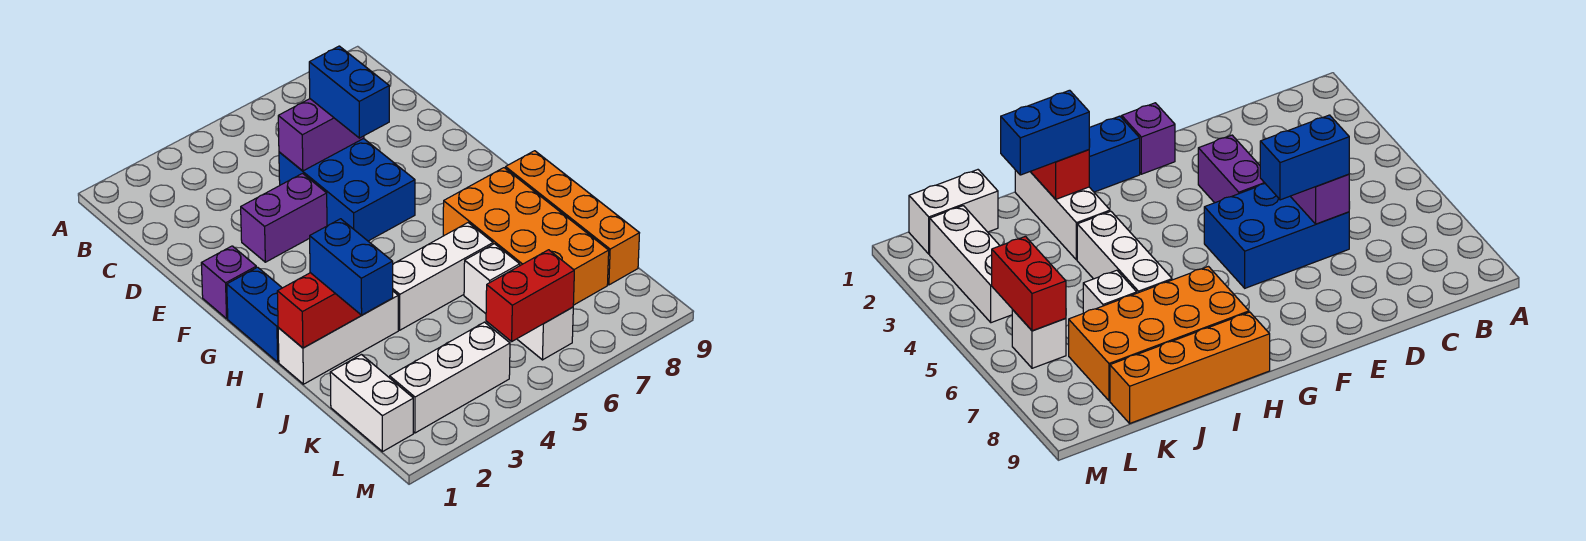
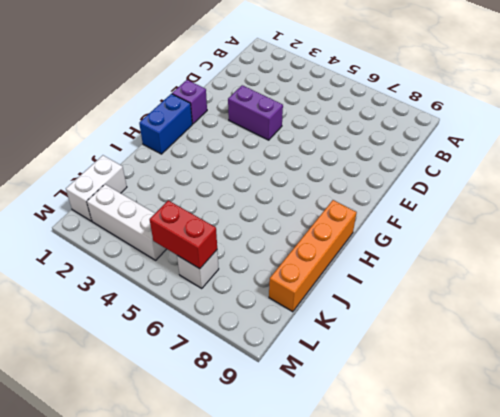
none -> blue brick D5:F6 level 1
none -> orange brick H7:K8 level 1
none -> white brick I1:I3 level 1

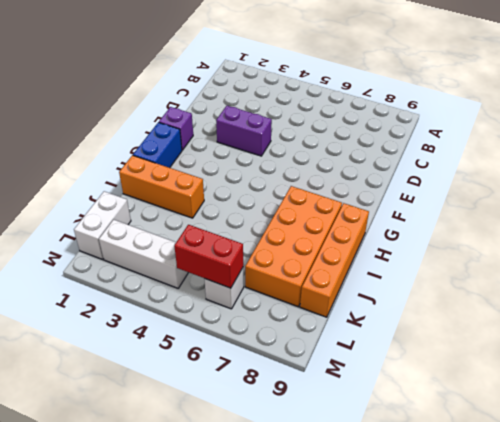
orange brick I1:I3 level 1 -> white brick I1:I3 level 1
none -> blue brick D5:F6 level 1
none -> white brick I4:I6 level 1
none -> white brick J6 level 1

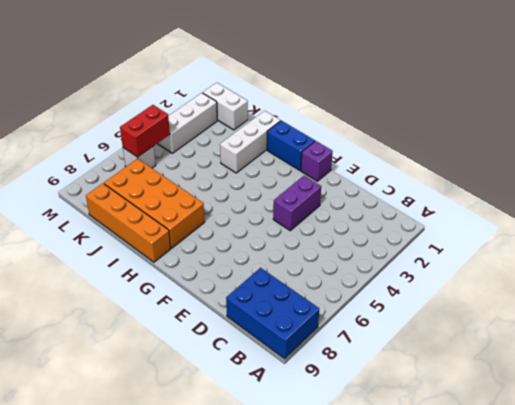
blue brick A8:C9 level 1 -> blue brick D5:F6 level 1
none -> white brick I4:I6 level 1
none -> white brick J6 level 1
none -> purple brick D5:D6 level 2

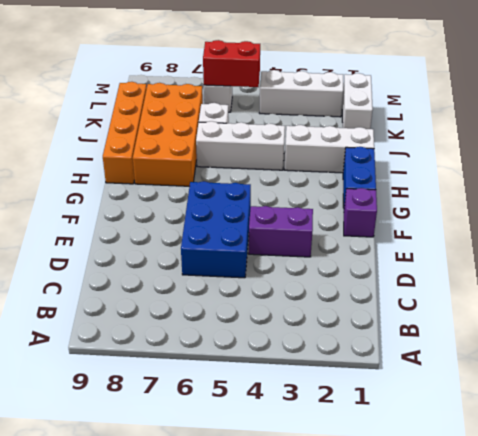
none -> purple brick D5:D6 level 2
none -> red brick I1:I2 level 2
none -> blue brick D6:E6 level 3

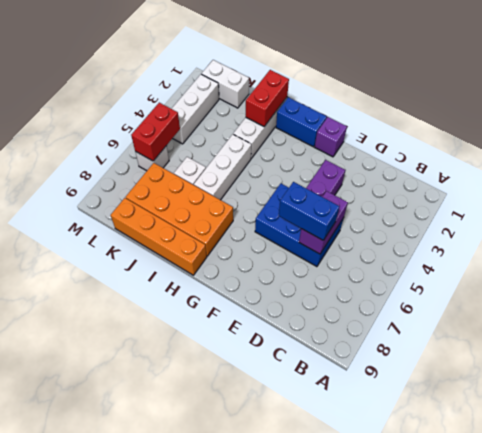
none -> blue brick I2:J2 level 3

